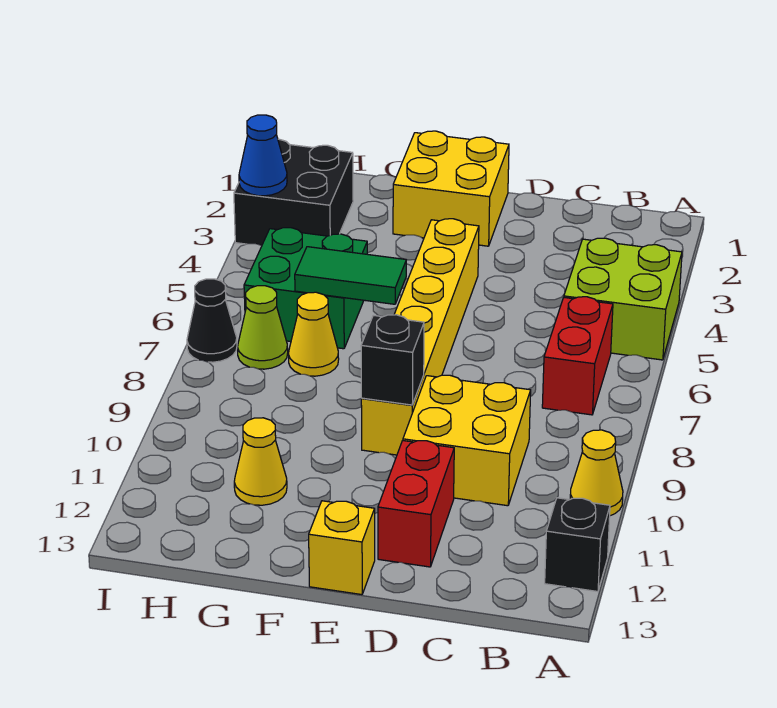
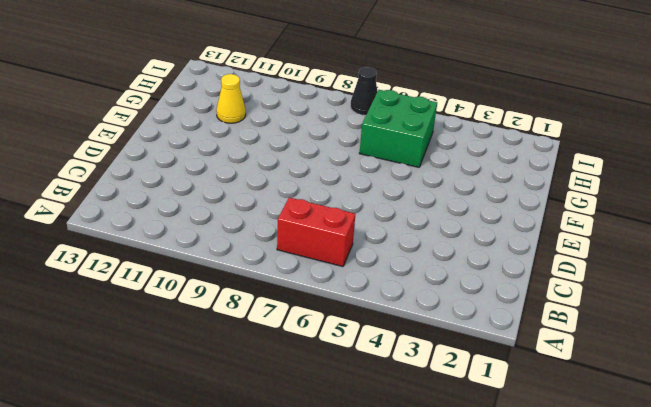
none -> lime brick A4:B5 level 1
none -> yellow cone A10 level 1
none -> black brick A12 level 1

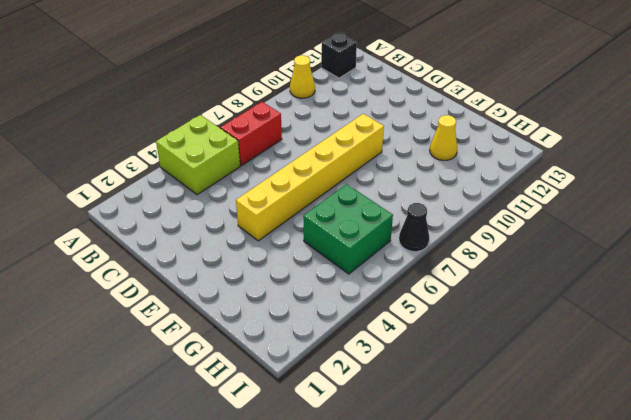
none -> yellow brick C9:D10 level 1
none -> red brick D11:D12 level 1
none -> yellow brick E1:F2 level 1

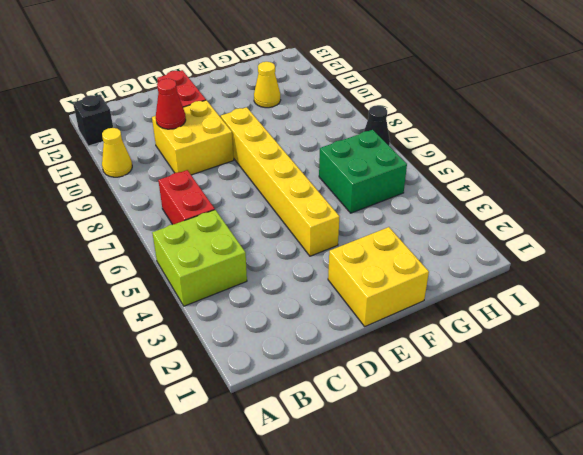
red cone C10 level 2 -> none
none -> yellow brick E13 level 1
none -> yellow cone G7 level 1
none -> black brick H2:I3 level 1

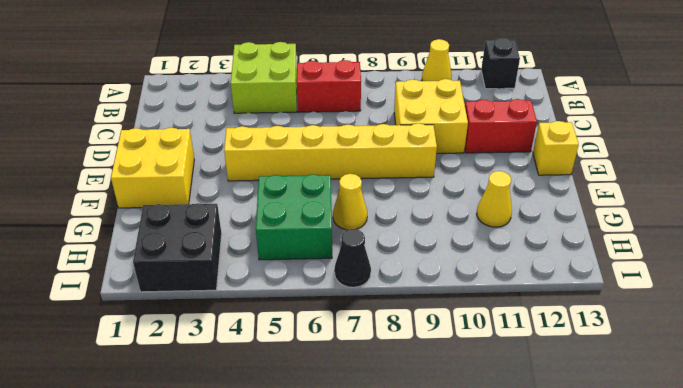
none -> lime cone H7 level 1
none -> black brick E9 level 2
none -> green tile F6:G6 level 2

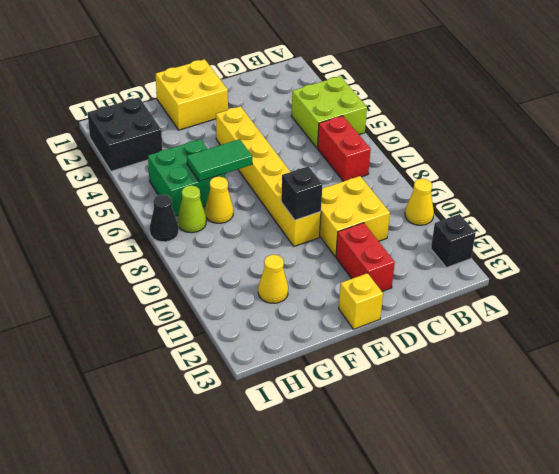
none -> blue cone I3 level 2

